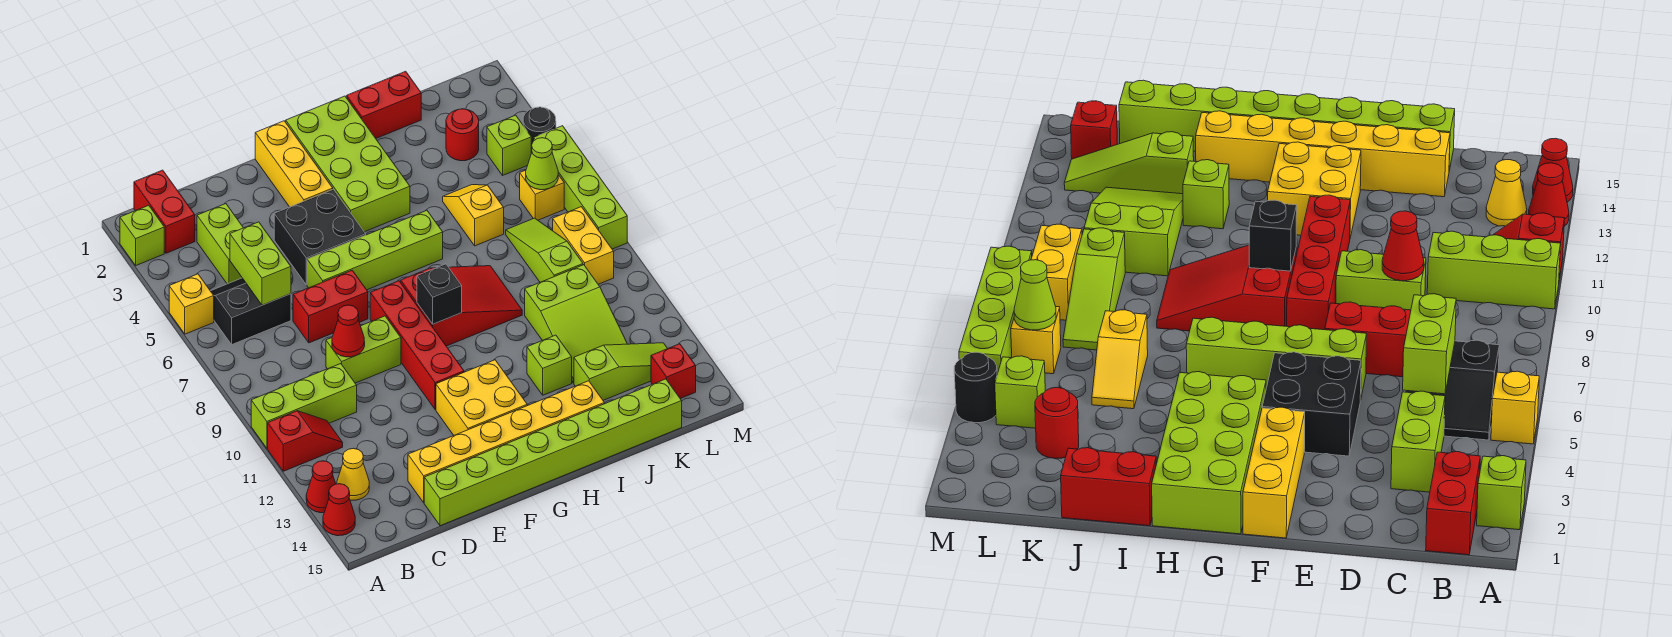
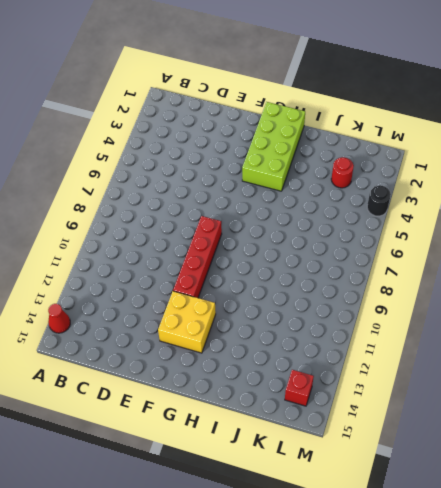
none -> lime brick A2 level 1
none -> yellow brick A5 level 1
none -> lime brick A10:C10 level 1
none -> red slope A11:B11 level 1 top A

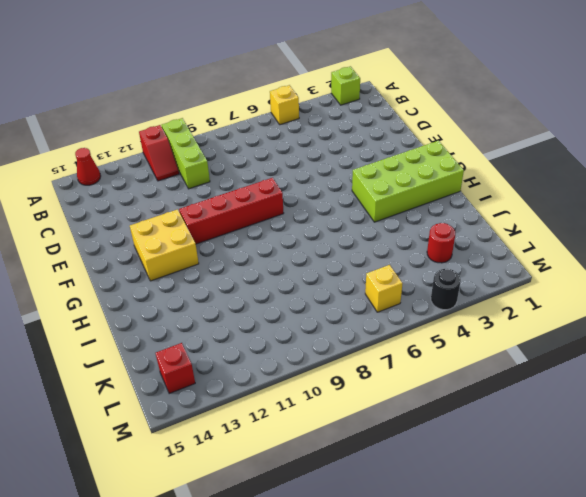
none -> red cone A13 level 1
none -> red brick B1:B2 level 1
none -> black slope B5:C6 level 1 top 6
none -> yellow cone B13 level 1

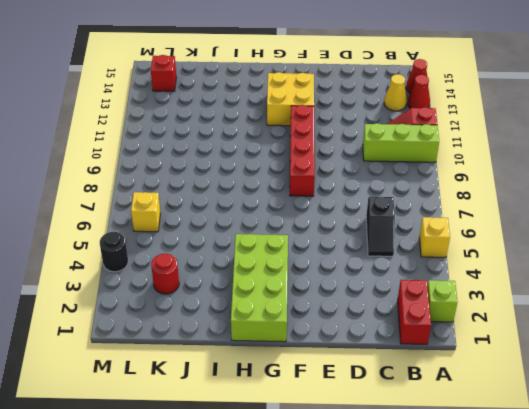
black slope C5:C6 level 1 top 6 -> black slope B5:C6 level 1 top 6
none -> lime brick C3:C4 level 1
none -> red brick D7:E7 level 1
none -> lime brick D9:E9 level 1
none -> yellow brick D14:I14 level 1

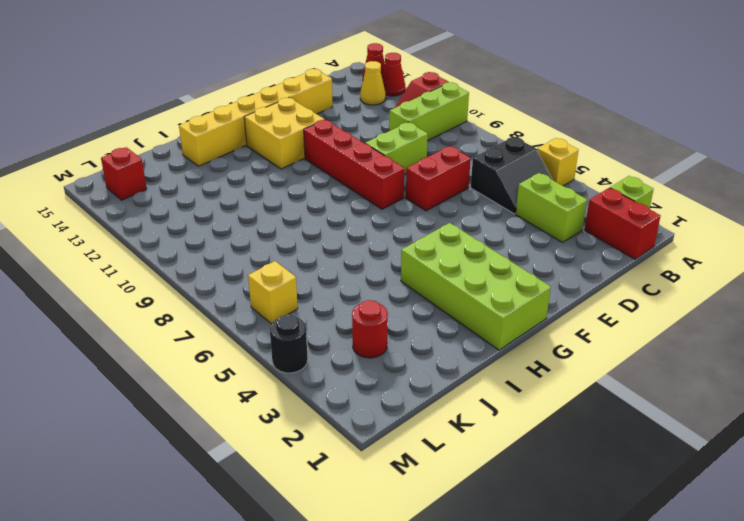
none -> lime brick D15:K15 level 1
none -> black brick E4:F5 level 1
none -> lime brick E6:H6 level 1
none -> yellow brick F1:F3 level 1

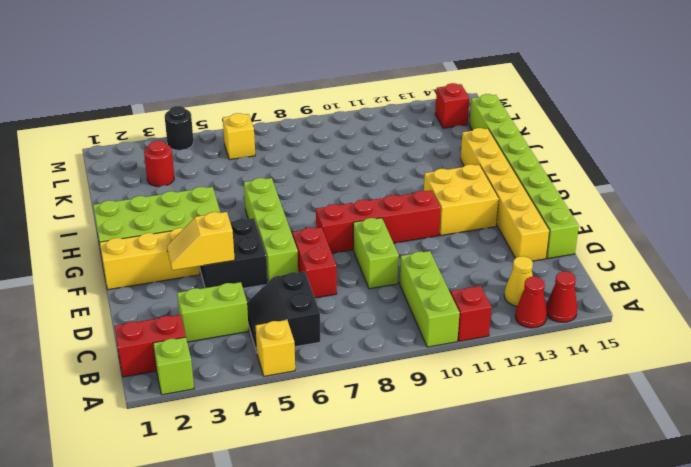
yellow slope E3:E4 level 2 top 4 -> yellow slope J5:J6 level 1 top 6
none -> red slope G8:I9 level 1 top G
none -> red brick I1:J1 level 1
none -> lime brick I12 level 1
none -> lime slope J10:K12 level 1 top 10

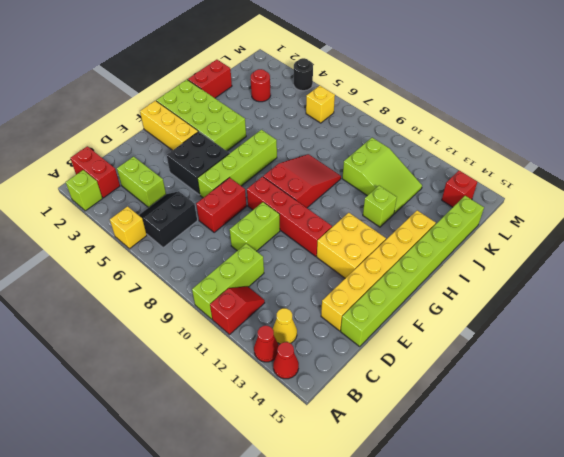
none -> yellow slope J5:J6 level 1 top 6
none -> lime slope J13:L13 level 1 top J
none -> lime slope K7:K9 level 1 top 9
none -> lime brick L4 level 1

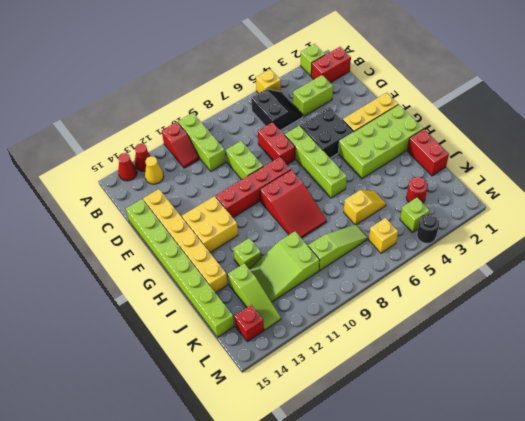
none -> yellow brick L8:L9 level 1
none -> lime brick M5:M8 level 1
none -> lime brick C5:C6 level 2
none -> red cone D9 level 2

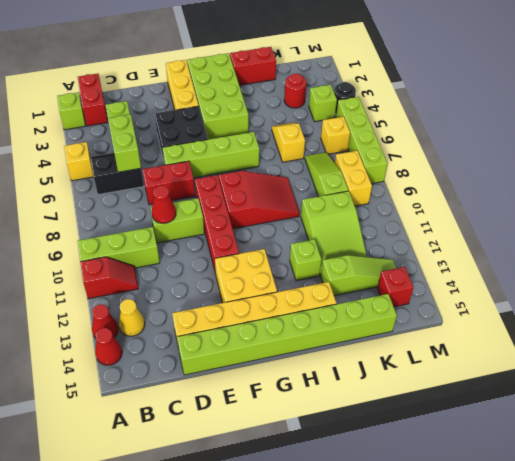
none -> black brick G9 level 2
none -> lime cone L6 level 2

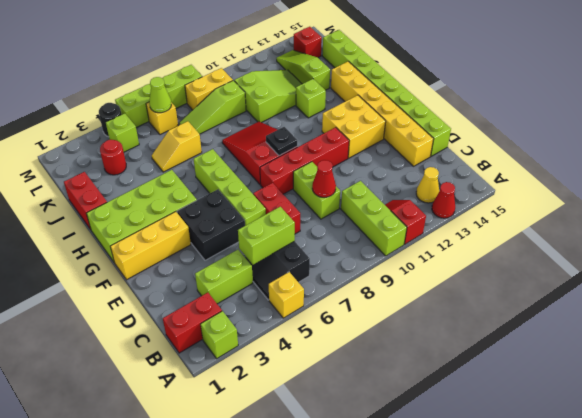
black plate G9 level 2 -> black brick G9 level 2
none -> red cone A14 level 1

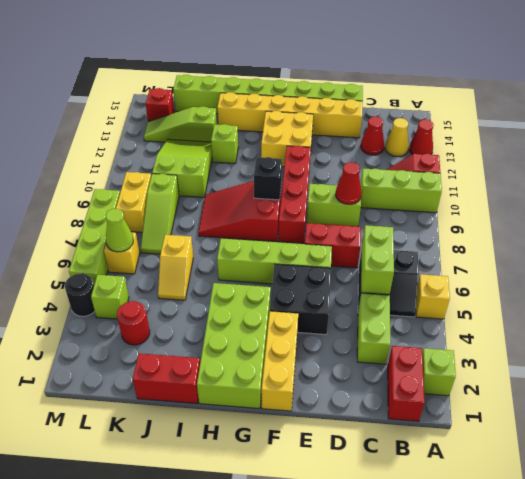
red cone C13 level 1 -> red cone A14 level 1

